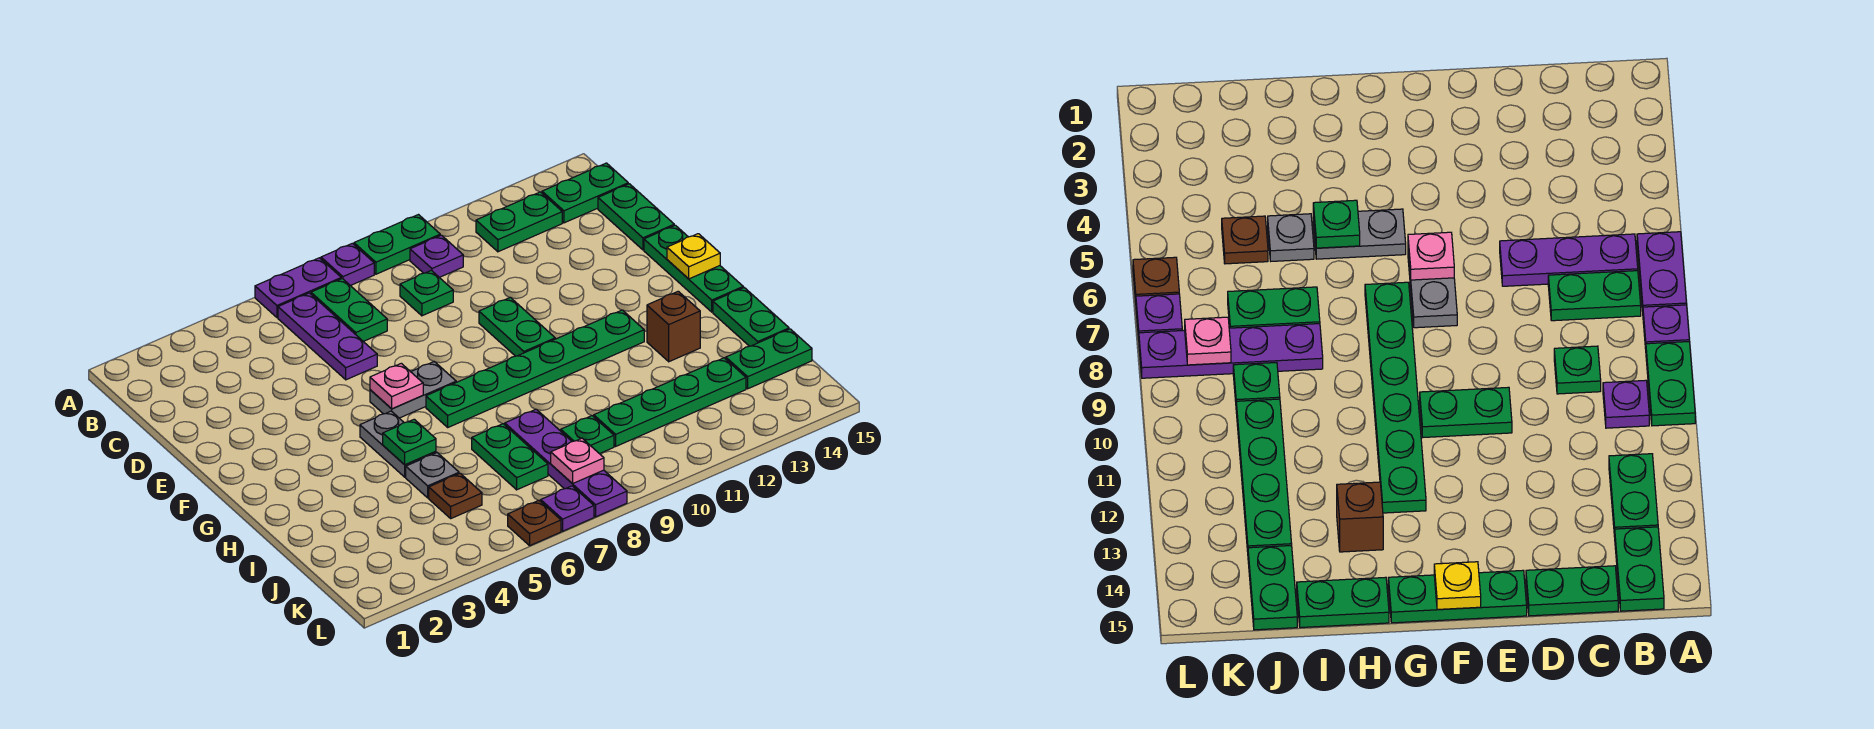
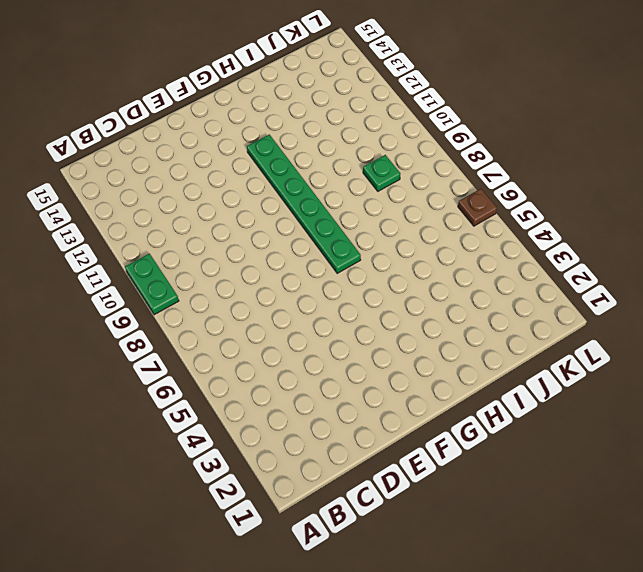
none -> purple plate A6:A7 level 1
none -> purple plate A8 level 1
none -> purple plate B6:D6 level 1
none -> green plate B7:C7 level 1

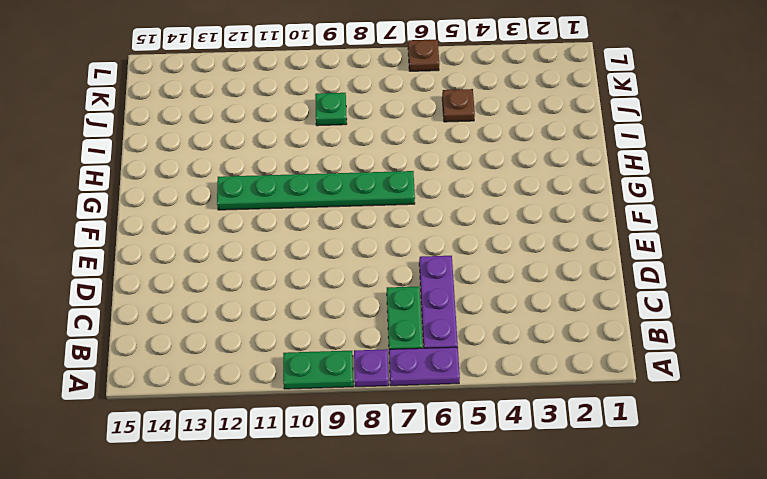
none -> purple plate B10 level 1
none -> green plate B12:B13 level 1
none -> green plate B14:B15 level 1
none -> green plate C9 level 1

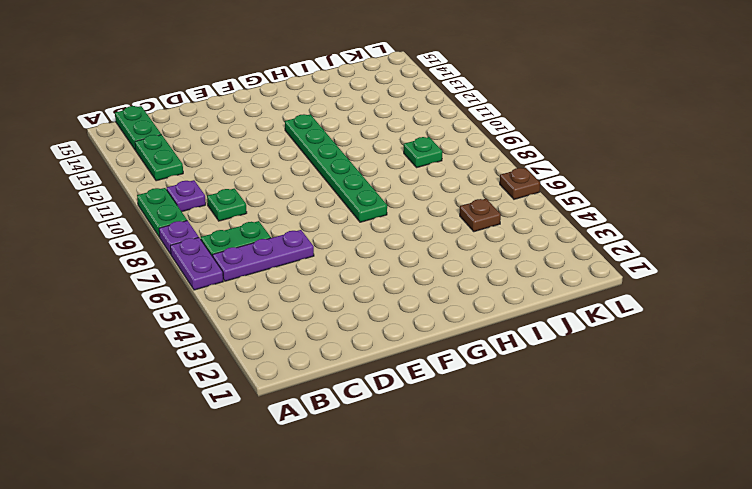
none -> green plate C15:D15 level 1
none -> green plate E10:F10 level 1
none -> green plate E15:G15 level 1
none -> grey plate F6:F7 level 1

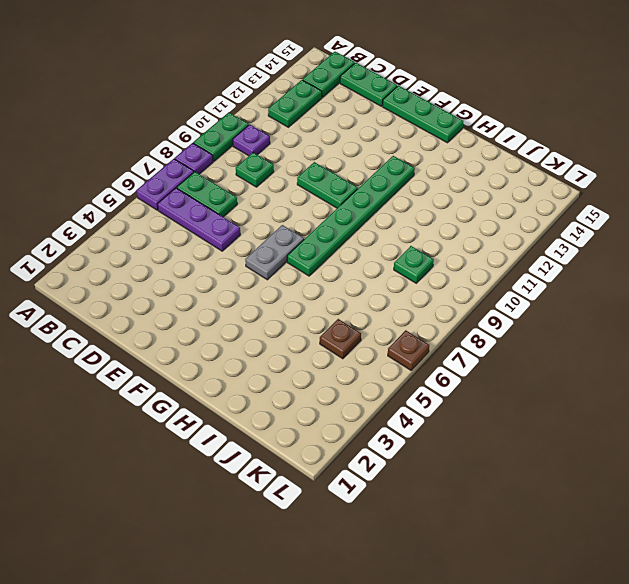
none -> grey plate G5:H5 level 1
none -> brown brick H13 level 1
none -> green plate H15:I15 level 1
none -> grey plate I5 level 1

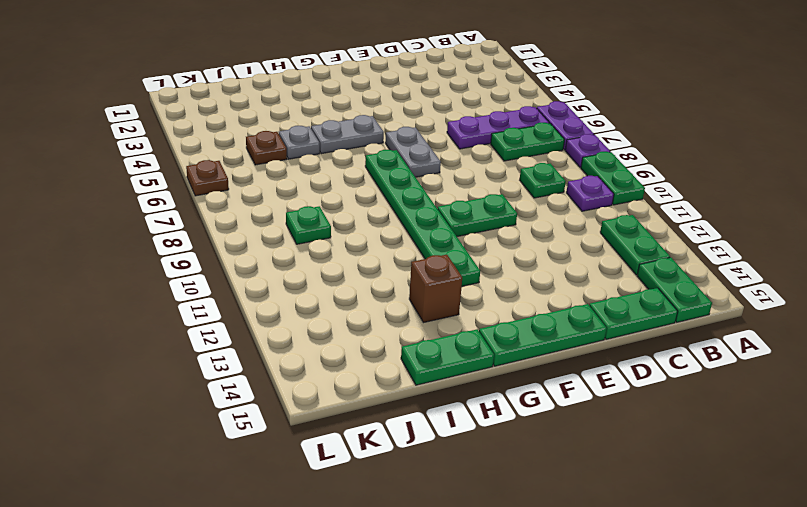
none -> green plate I7:J7 level 1
none -> purple plate I8:L8 level 1
none -> green plate J10:J13 level 1
none -> green plate J14:J15 level 1

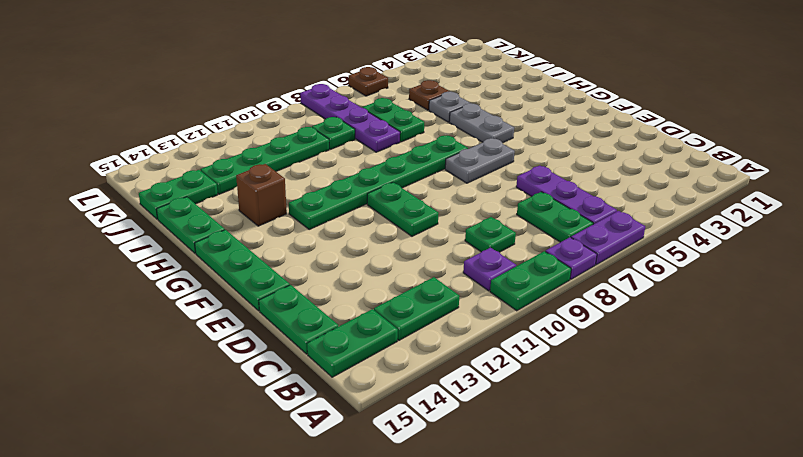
none -> purple plate L7 level 1
none -> pink plate F6 level 2
none -> yellow plate F15 level 2
none -> green plate H5 level 2

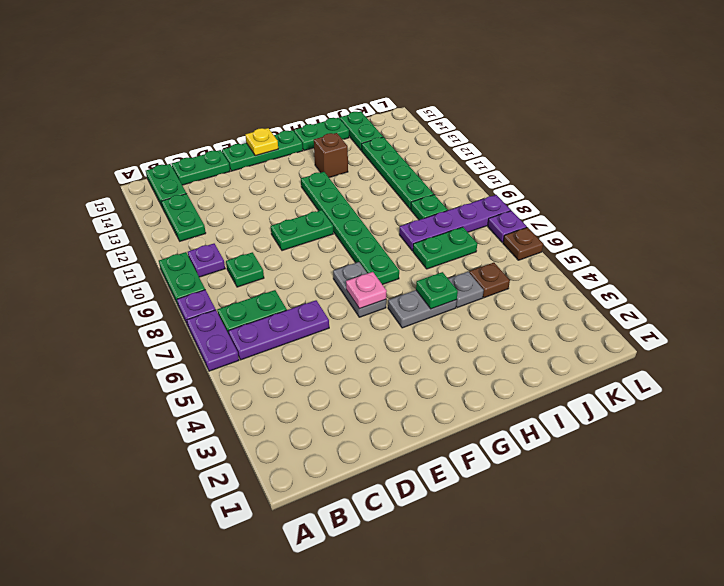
none -> pink plate K8 level 2

